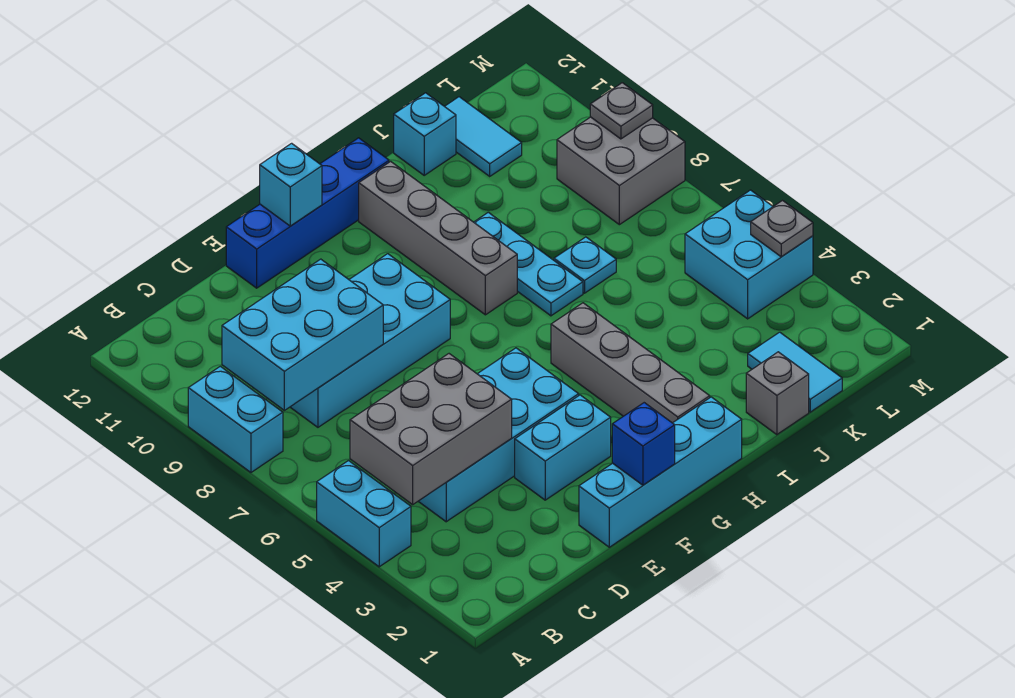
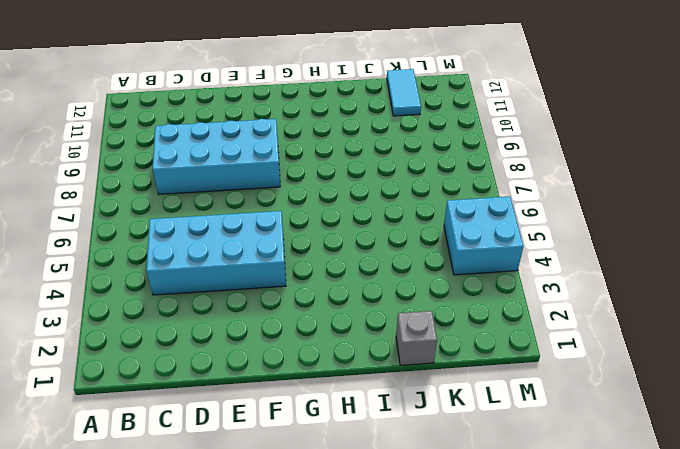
none -> cyan brick A4:A5 level 1
none -> cyan brick A8:A9 level 1
none -> cyan brick E1:H1 level 1

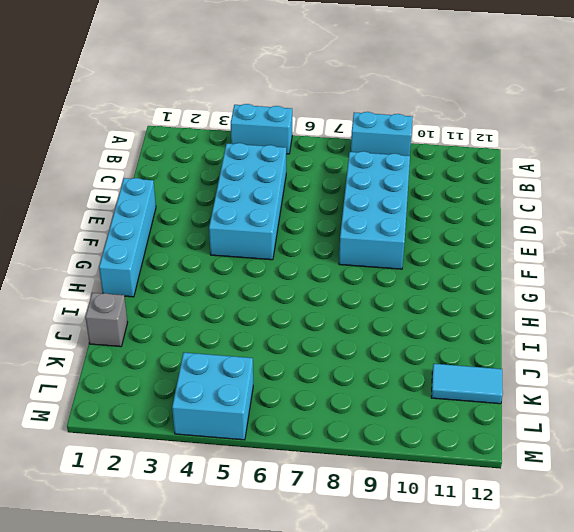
none -> cyan brick E3:F3 level 1
none -> blue brick E12:H12 level 1
none -> grey brick H2:H5 level 1

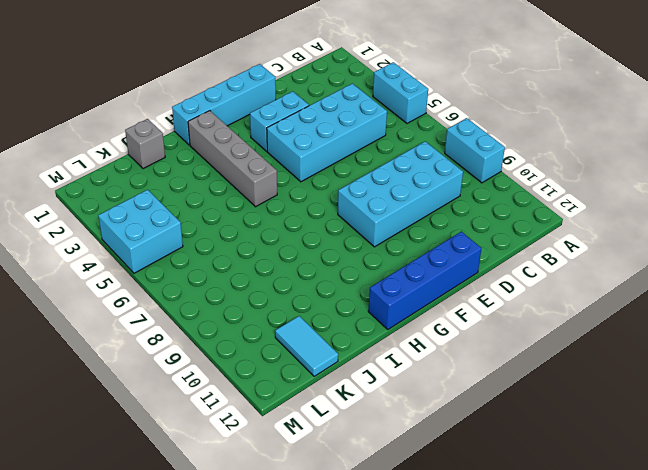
none -> grey brick H8:H11 level 1
none -> cyan plate I7:I9 level 1
none -> cyan plate J7 level 1

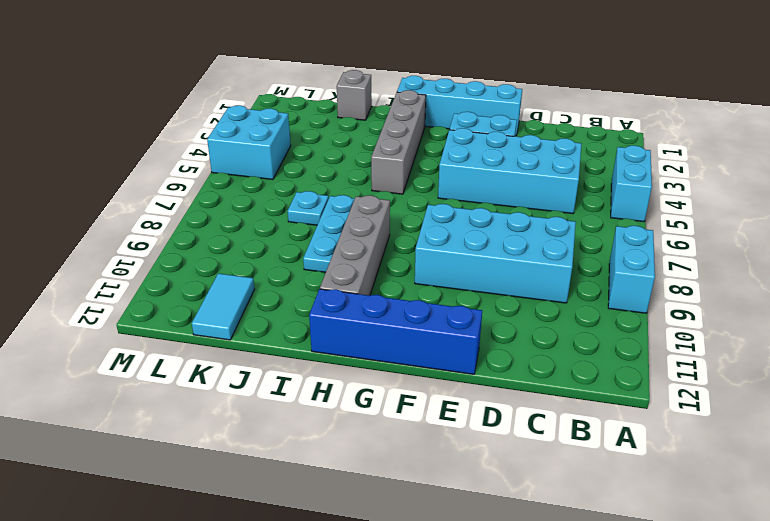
none -> cyan brick J12 level 1
none -> cyan tile K1:K2 level 1
none -> grey brick L8:M9 level 1

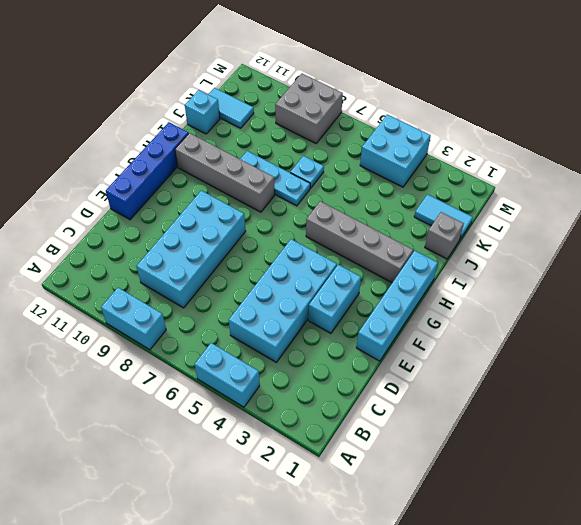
none -> grey brick B4:D5 level 2
none -> cyan brick B8:D9 level 2
none -> blue brick F1 level 2

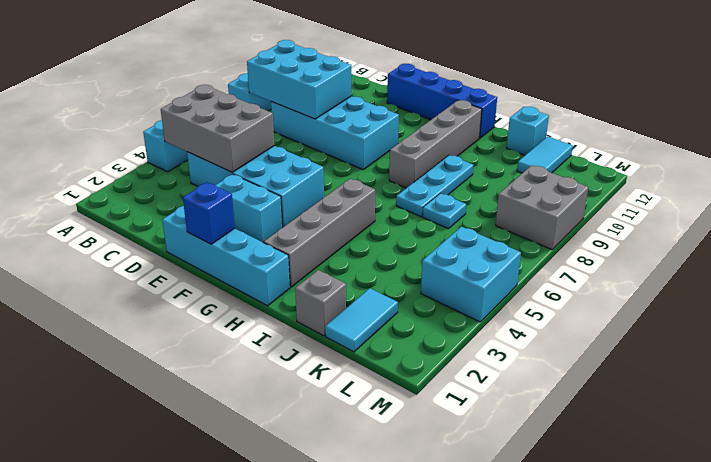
none -> cyan brick F12 level 2
none -> grey plate M4 level 2
none -> grey plate M9 level 2

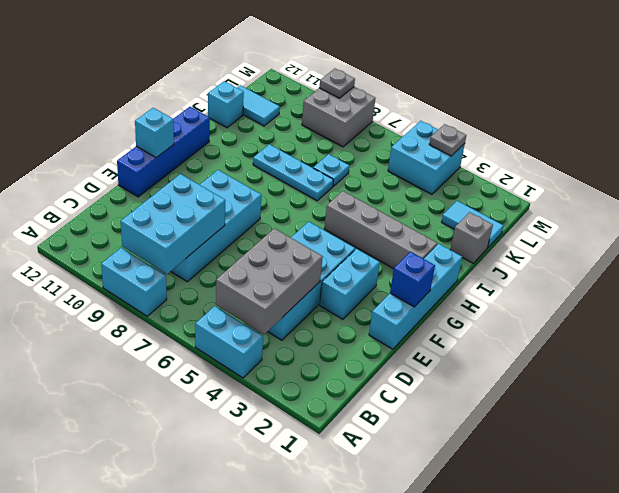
none -> grey brick H8:H11 level 1

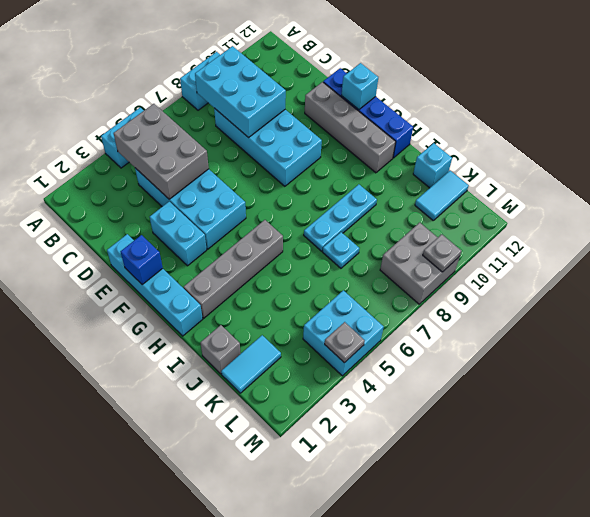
grey brick E11:H11 level 1 -> grey brick H8:H11 level 1

